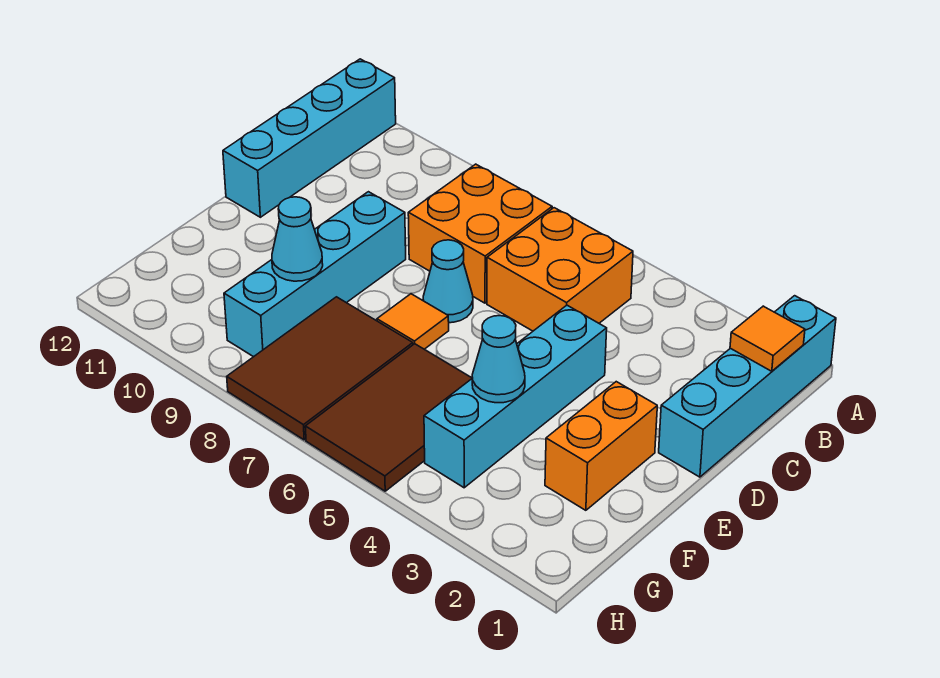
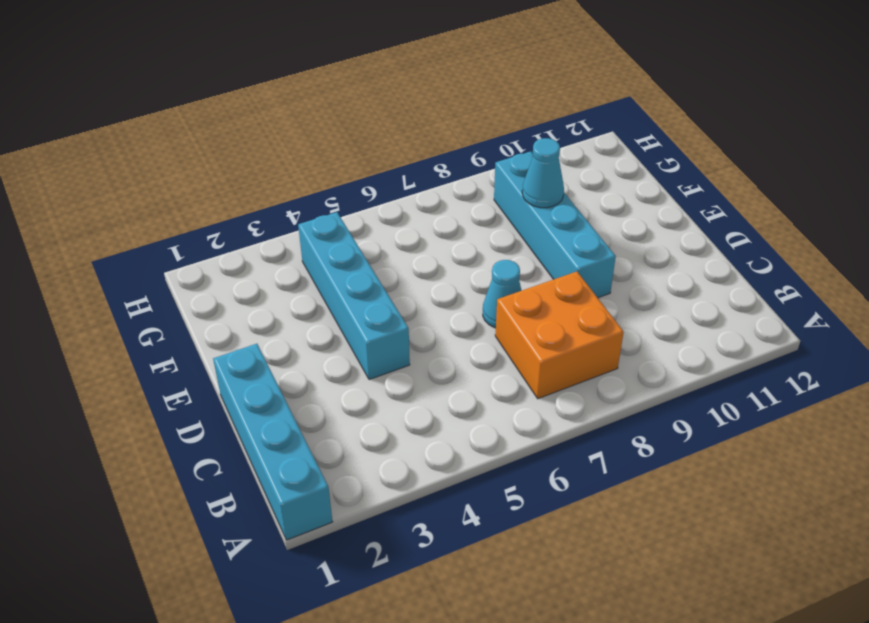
none -> cyan brick A12:D12 level 1
none -> orange brick B5:C6 level 1
none -> orange brick E2:F2 level 1

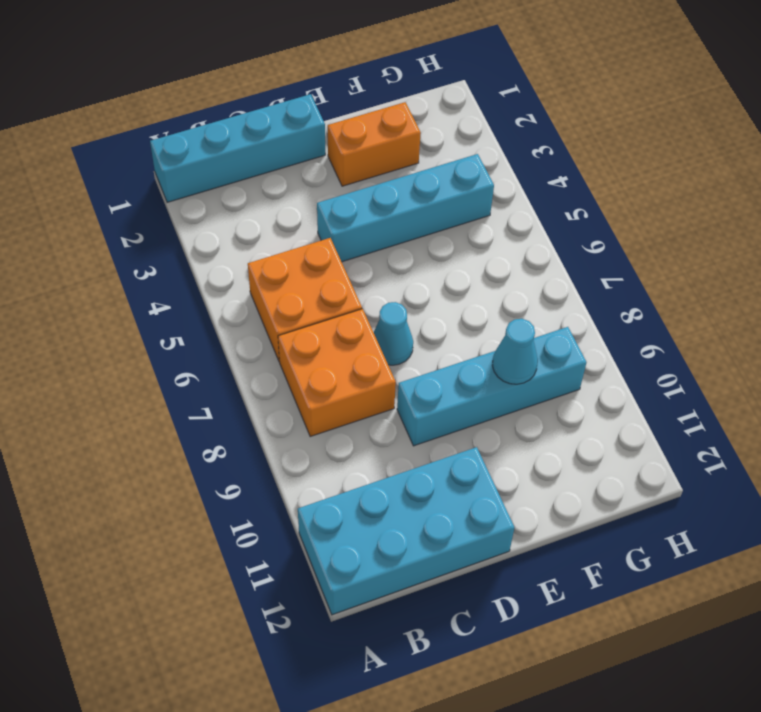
cyan brick A11:D12 level 1 -> cyan brick A12:D12 level 1
none -> orange tile E7 level 1
none -> brown tile F5:H6 level 1
none -> brown tile F7:H8 level 1

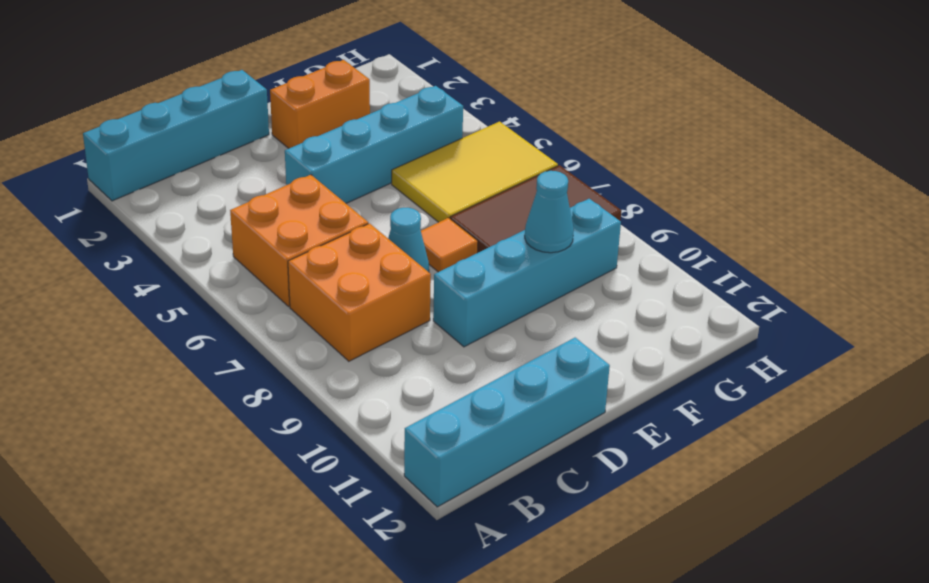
yellow tile F5:H6 level 1 -> brown tile F5:H6 level 1
none -> orange tile B1 level 2
none -> cyan cone F4 level 2

